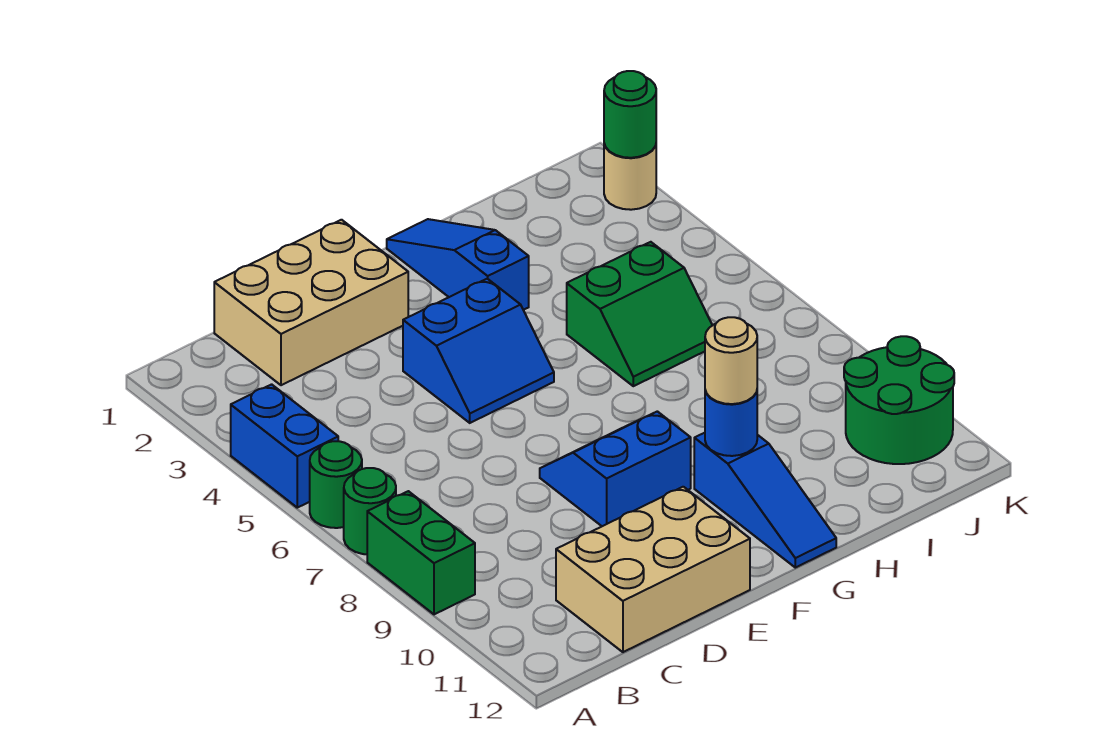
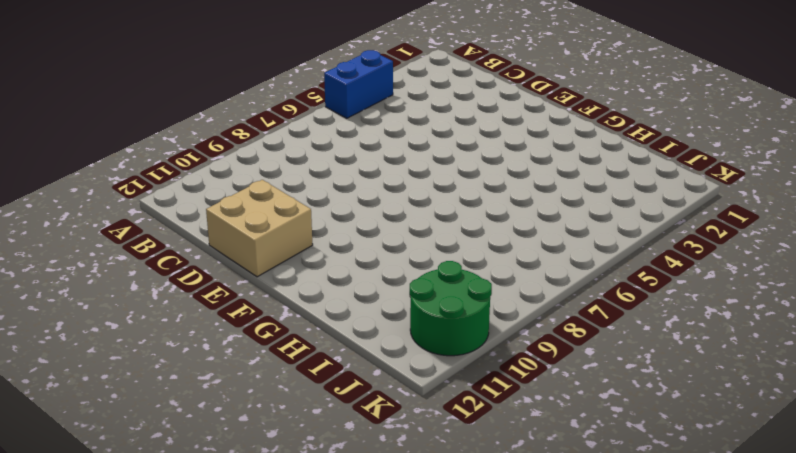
tan brick D11:E12 level 1 -> tan brick C11:E12 level 1
none -> green round brick A6 level 1
none -> green round brick A7 level 1
none -> green brick A8:A9 level 1

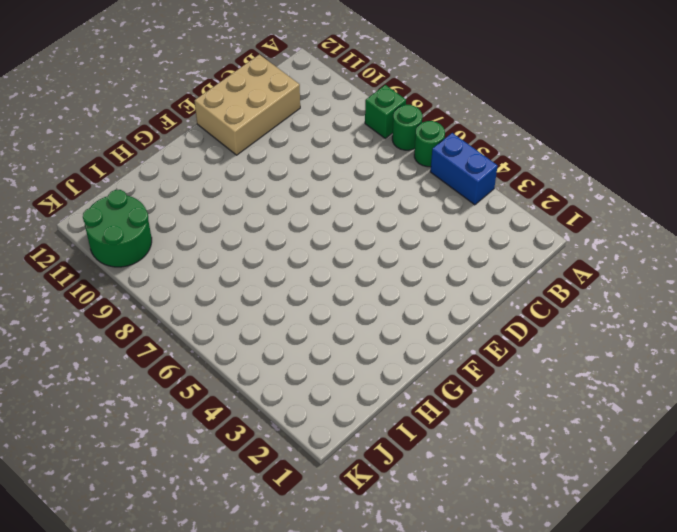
green brick A8 level 1 -> green brick A8:A9 level 1
none -> tan brick C1:E2 level 1
none -> blue slope E4:F5 level 1 top 4
none -> blue slope E8:F9 level 1 top 9

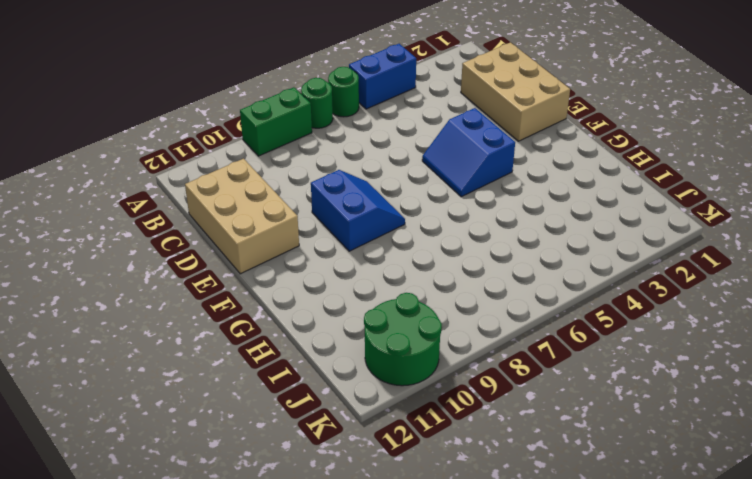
none -> blue slope G1:G3 level 1 top 3
none -> blue slope G10:G12 level 1 top 10
none -> green slope H5:I6 level 1 top 5

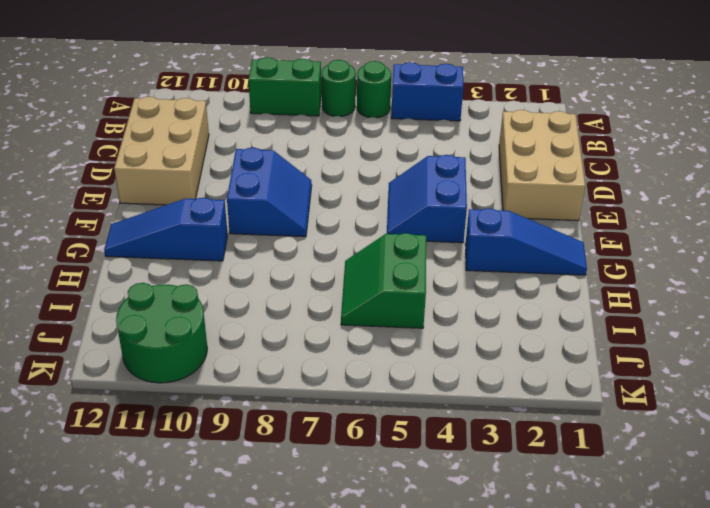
none -> tan round brick K2 level 1
none -> blue round brick G10 level 2
none -> green round brick K2 level 2

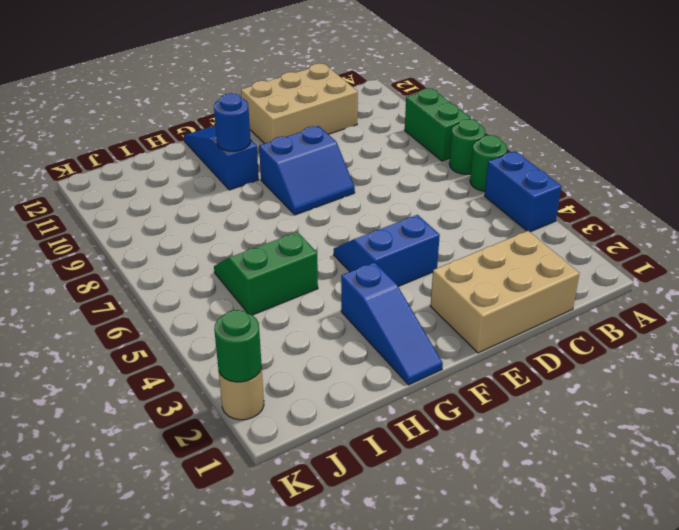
none -> green round brick J10:K11 level 1
none -> tan round brick G10 level 3

